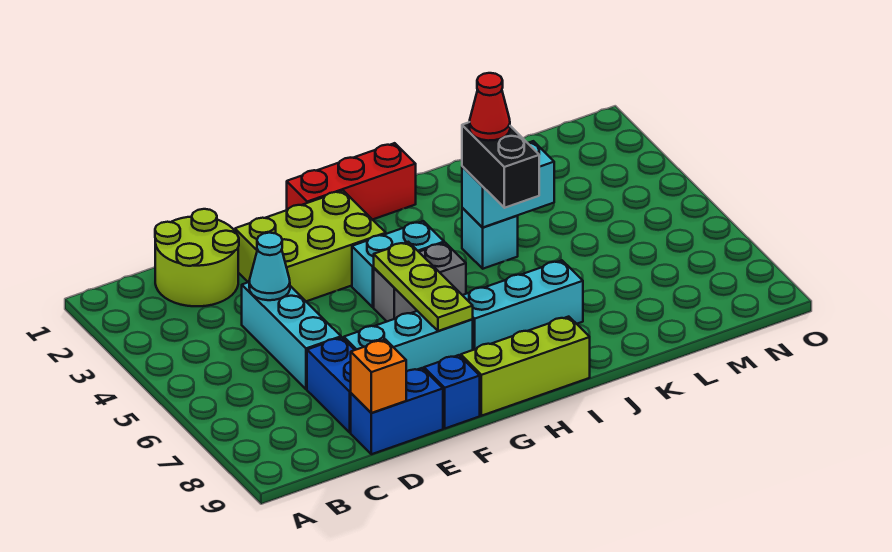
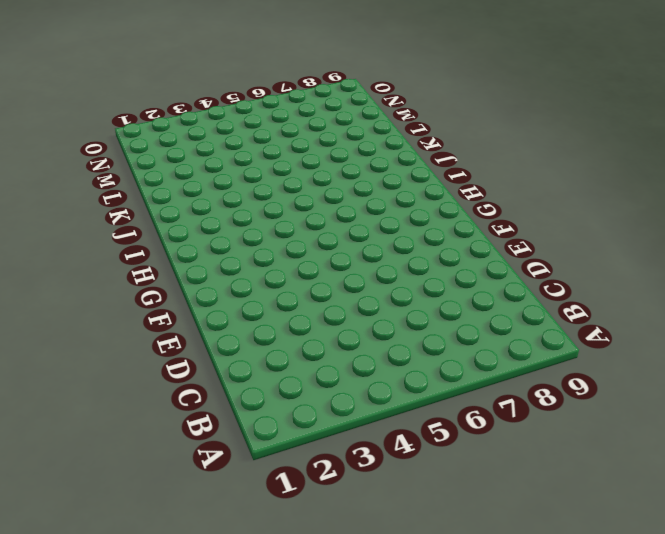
none -> lime round brick C1:D2 level 1
none -> cyan brick D4:D6 level 1
none -> blue brick D7:D8 level 1

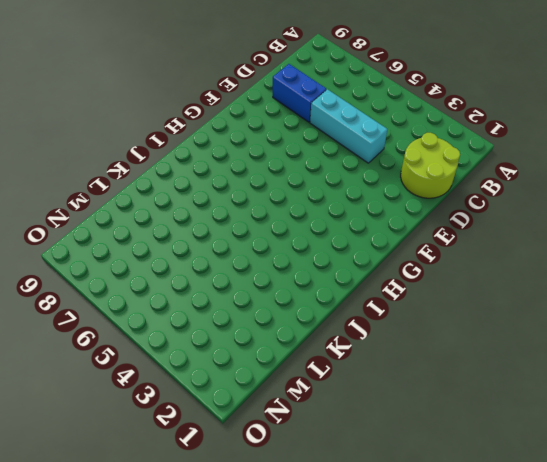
none -> blue brick D9:E9 level 1
none -> lime brick E2:G3 level 1
none -> cyan brick E7:G7 level 1

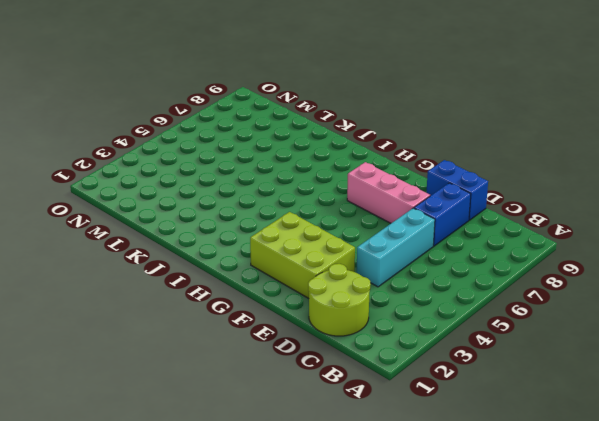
pink brick E7:G7 level 1 -> cyan brick E7:G7 level 1
none -> blue brick F9 level 1
none -> red brick G1:I1 level 1
none -> cyan brick G4:H4 level 1

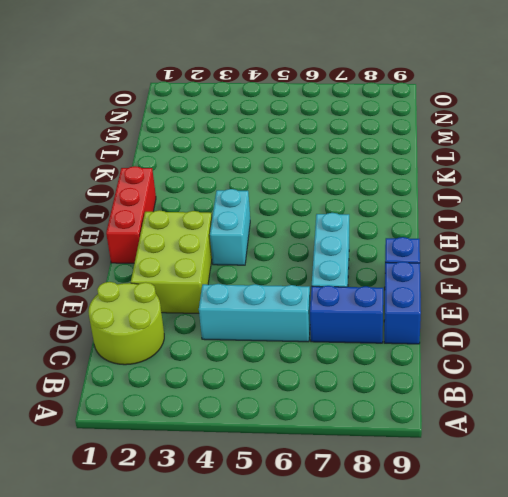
none -> grey brick G5:H5 level 1
none -> lime brick G9:I9 level 1
none -> cyan brick H7:J7 level 1

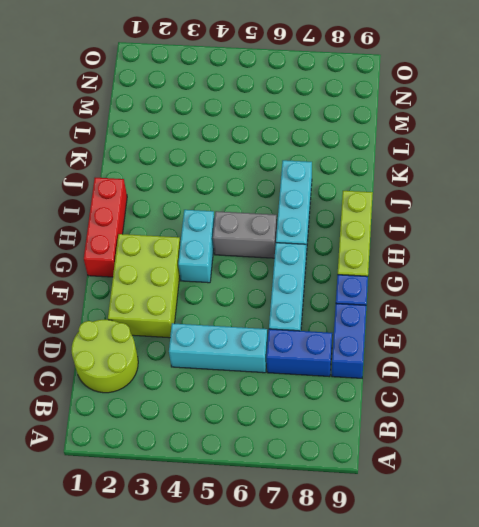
grey brick H5:H6 level 1 -> grey brick G5:H5 level 1
none -> cyan brick J4 level 1
none -> cyan cone D4 level 2
none -> orange brick D9 level 2

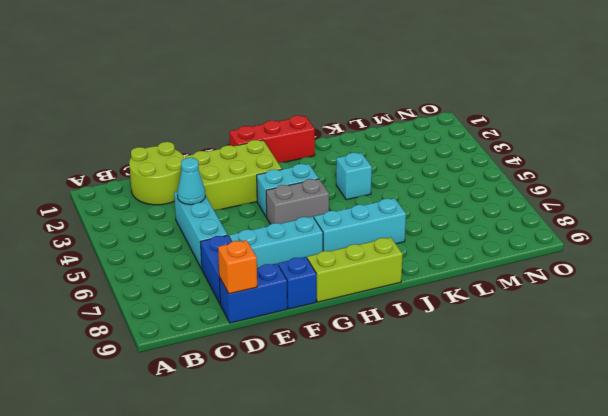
none -> lime plate G5:G7 level 2
none -> cyan brick J4:K4 level 2
none -> black brick J4:J5 level 3

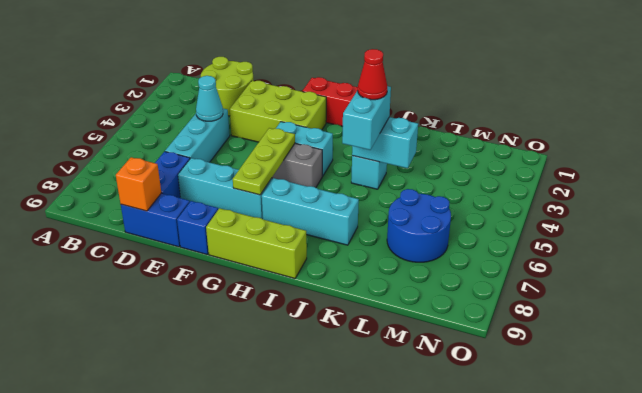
cyan brick J4:J5 level 3 -> black brick J4:J5 level 3
blue round brick L6:M7 level 1 -> none

